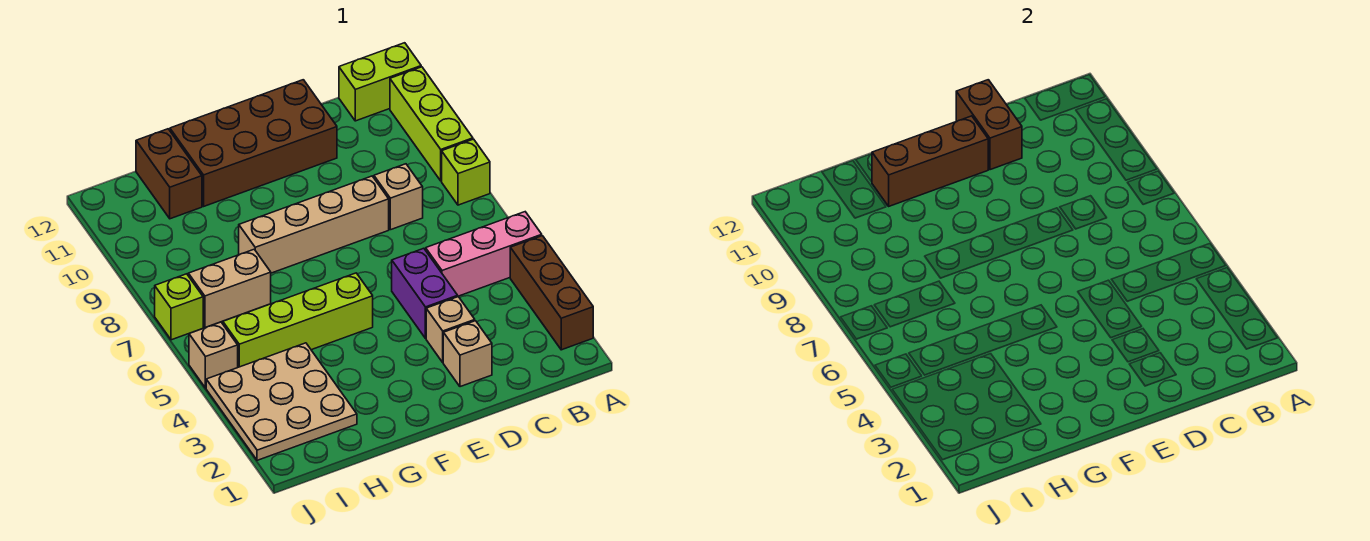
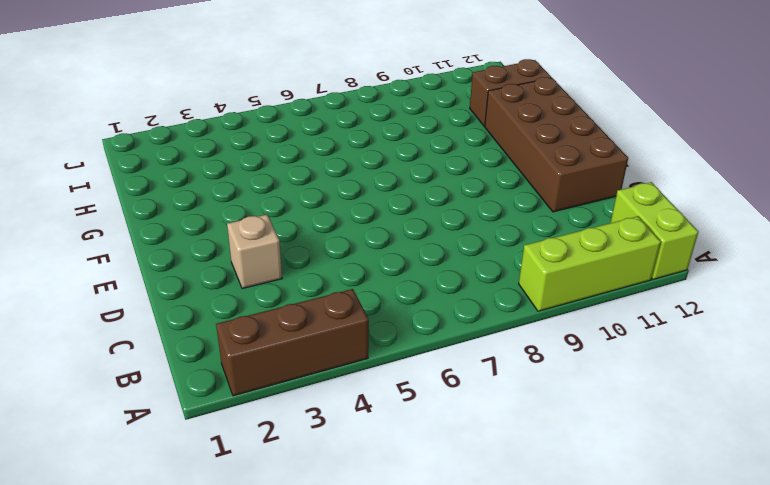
none -> pink brick A5:C5 level 1
none -> lime brick A8 level 1
none -> tan brick C8 level 1

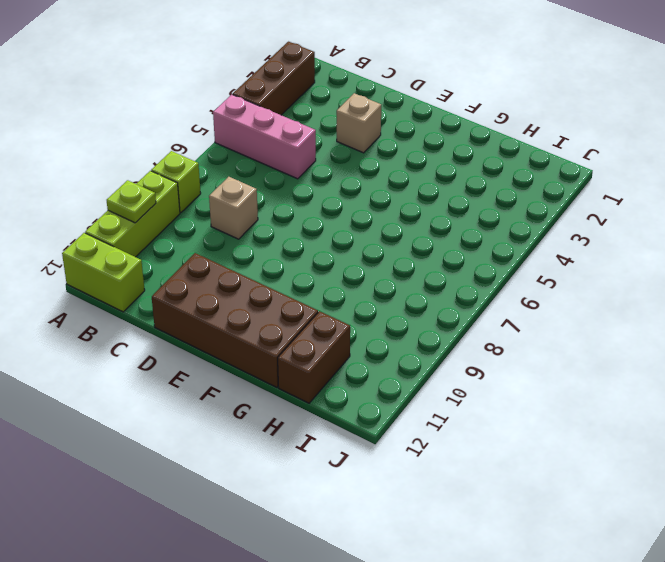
lime plate A10 level 2 -> none
none -> tan brick D2 level 1
none -> purple brick D4:D5 level 1
none -> tan brick D8:G8 level 1

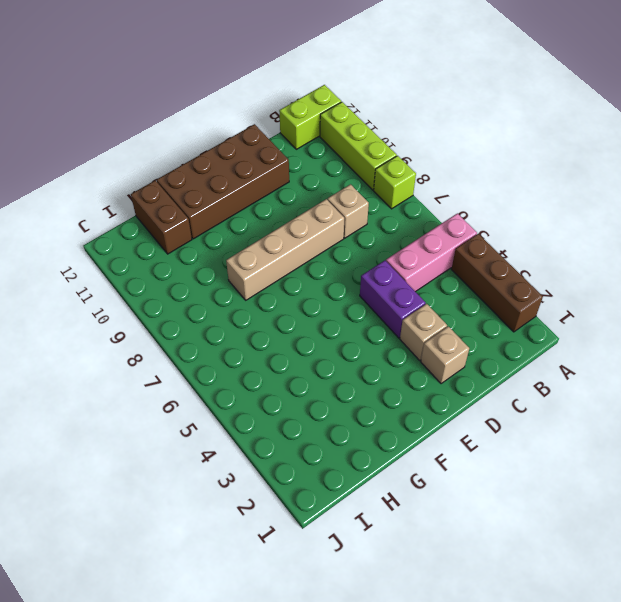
none -> lime brick F5:I5 level 1
none -> tan plate H2:J4 level 1
none -> tan brick H7:I7 level 1

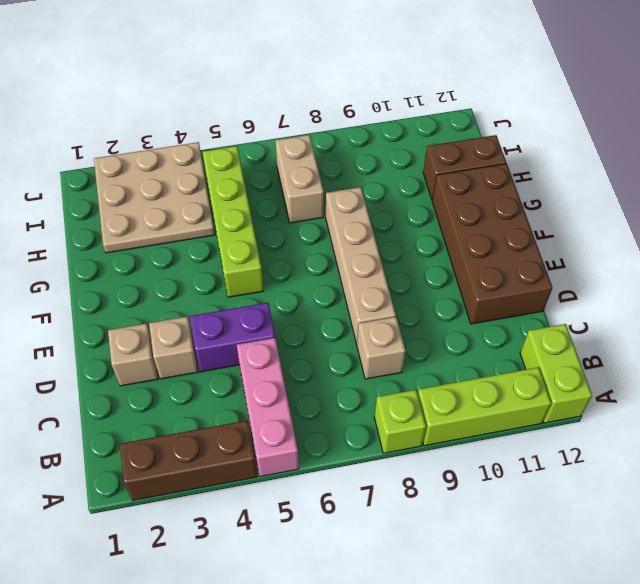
none -> tan brick J5 level 1
none -> lime brick J7 level 1
none -> brown brick D11:D12 level 2

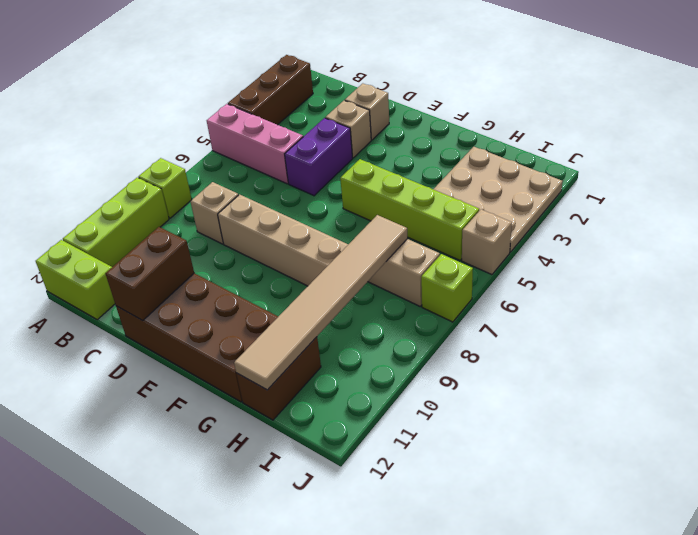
tan tile H7:H12 level 2 -> none
none -> brown brick E11:G11 level 2

